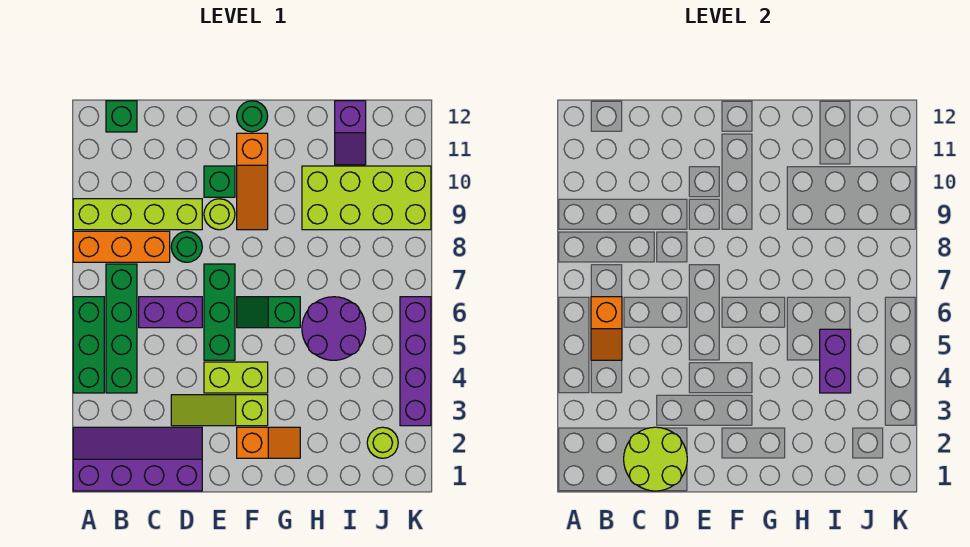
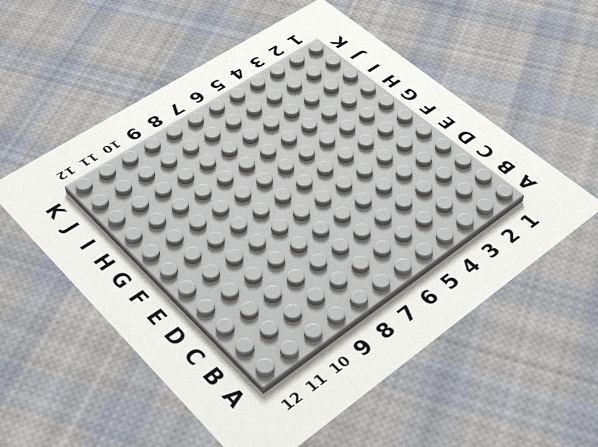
none -> purple slope A1:D2 level 1 top 1
none -> green brick A4:A6 level 1
none -> orange brick A8:C8 level 1

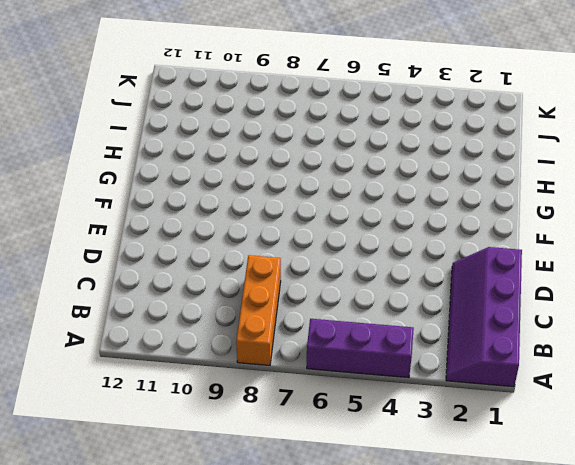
purple brick A4:A6 level 1 -> green brick A4:A6 level 1
none -> lime brick A9:D9 level 1
none -> green brick B4:B7 level 1
none -> green brick B12 level 1

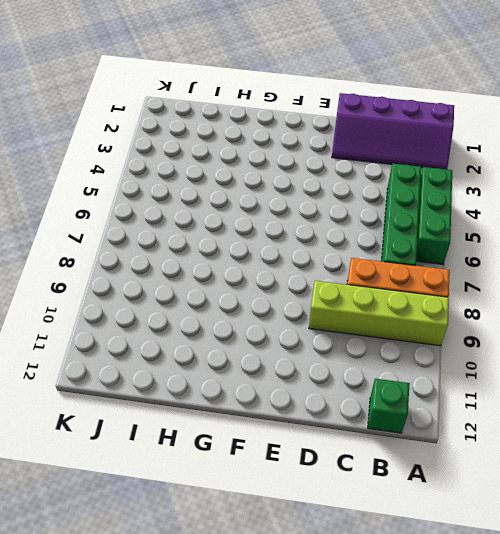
none -> purple brick C6:D6 level 1
none -> lime slope D3:F3 level 1 top F
none -> green round brick D8 level 1

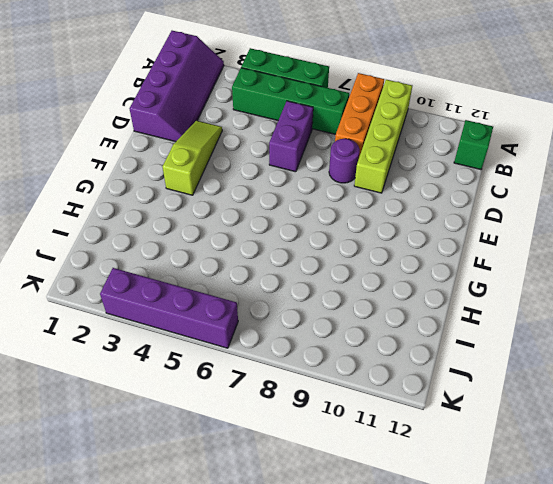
purple round brick D8 level 1 -> green round brick D8 level 1
none -> lime brick E4:F4 level 1
none -> green brick E5:E7 level 1
none -> lime round brick E9 level 1

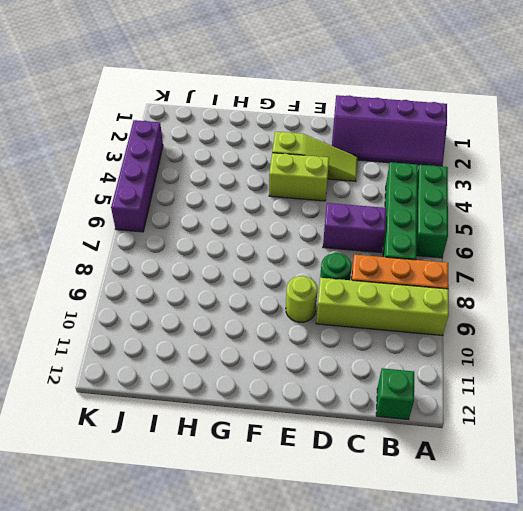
none -> green brick E5:E7 level 1
none -> green brick E10 level 1
none -> orange slope F2:G2 level 1 top F

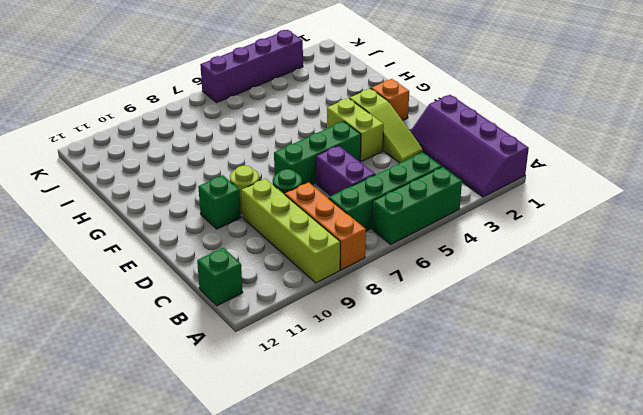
none -> green slope F6:G6 level 1 top G
none -> orange slope F9:F11 level 1 top 11
none -> green round brick F12 level 1

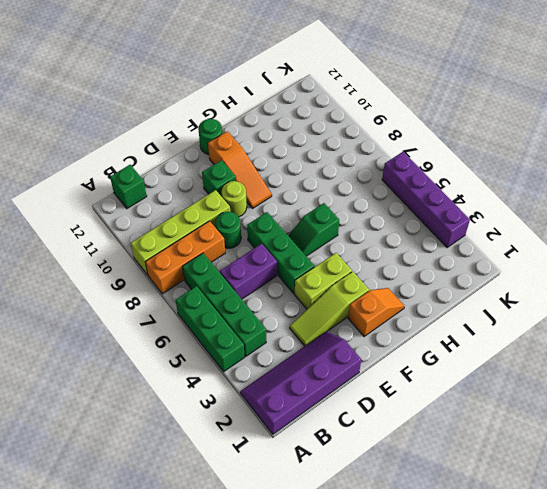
none -> purple round brick H5:I6 level 1
none -> lime brick H9:K10 level 1
none -> purple slope I11:I12 level 1 top 12

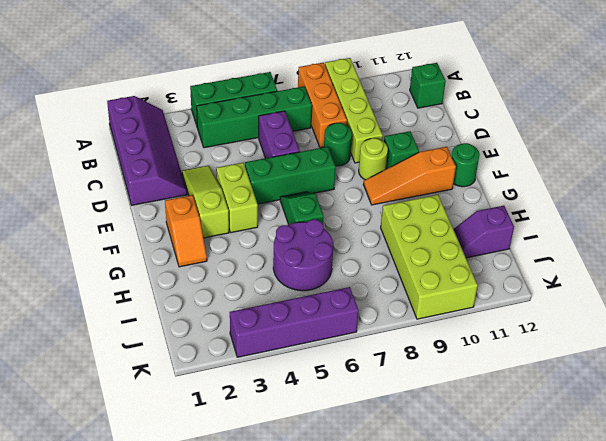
none -> lime round brick J2 level 1
none -> orange slope B5:B6 level 2 top 6
none -> lime round brick C1:D2 level 2

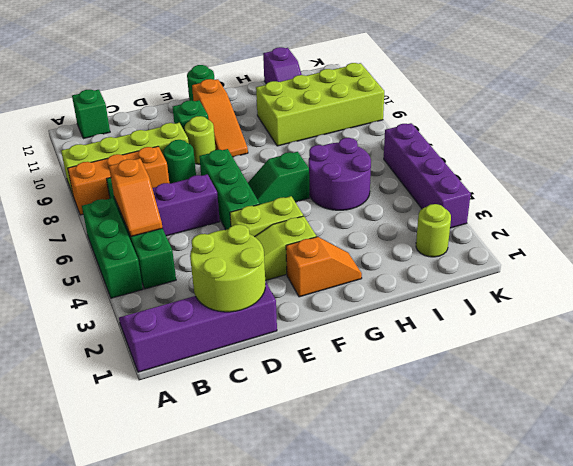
none -> purple brick I4:I5 level 2

